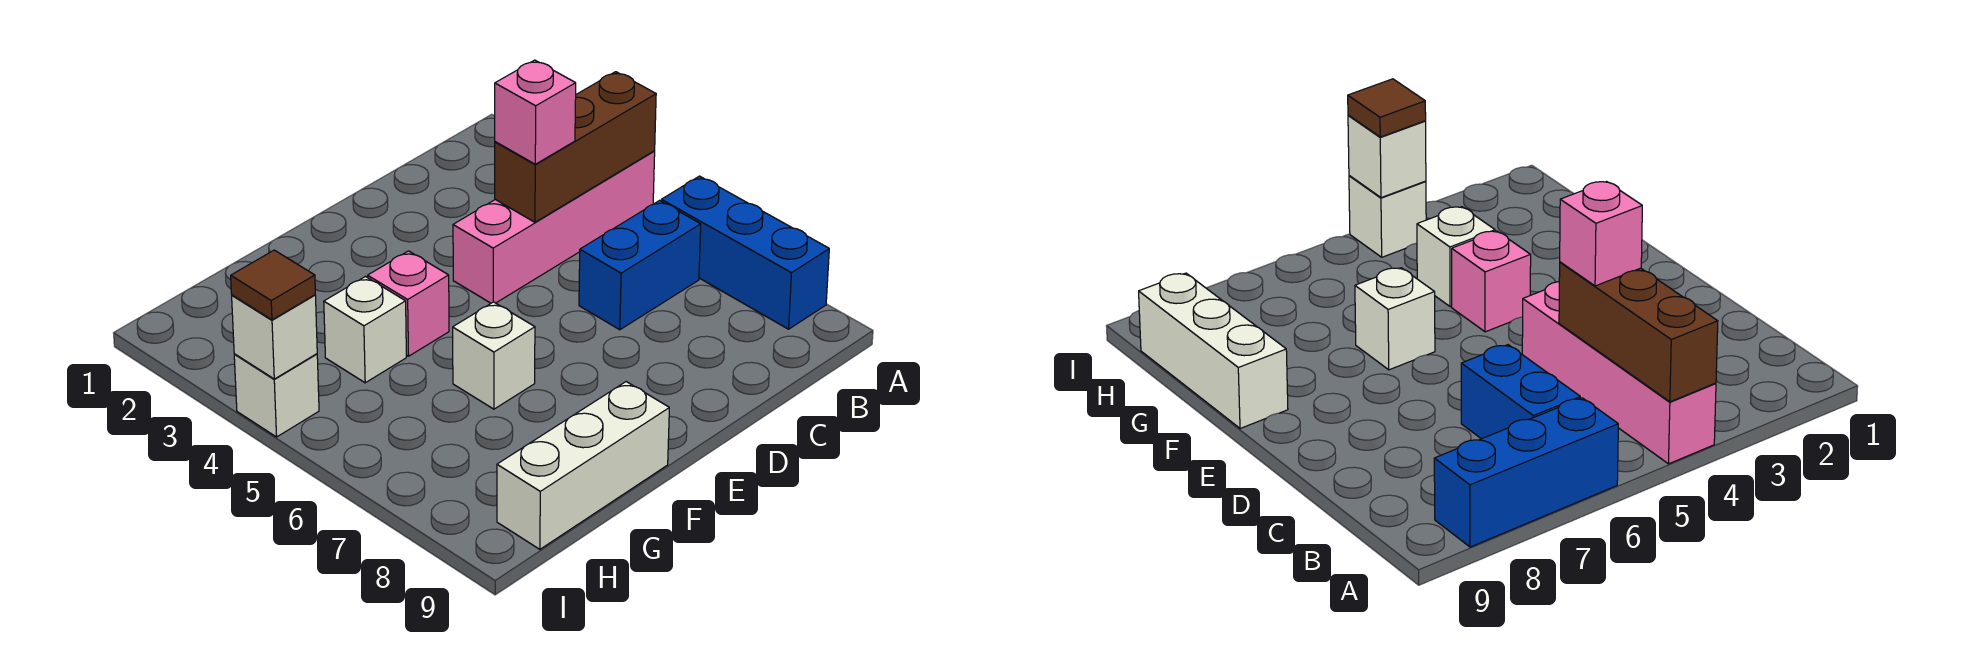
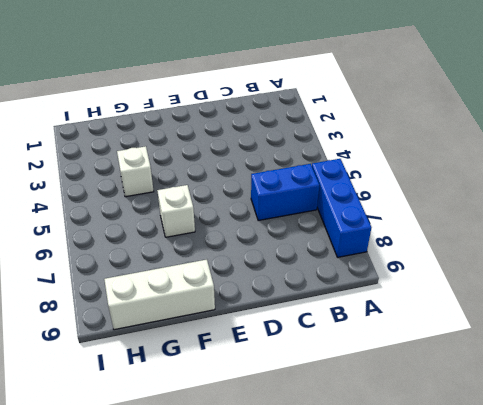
none -> pink brick A4:D4 level 1
none -> pink brick F4 level 1
none -> white brick I4 level 1

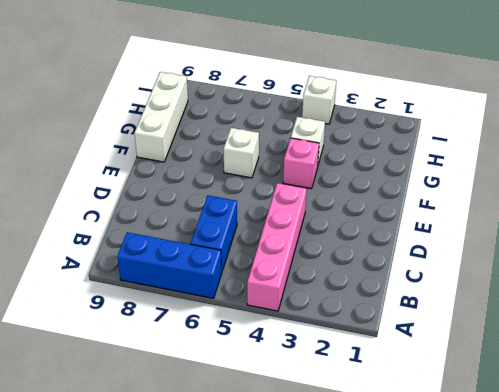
none -> brown brick A4:C4 level 2
none -> white brick I4 level 2
none -> pink brick C4 level 3

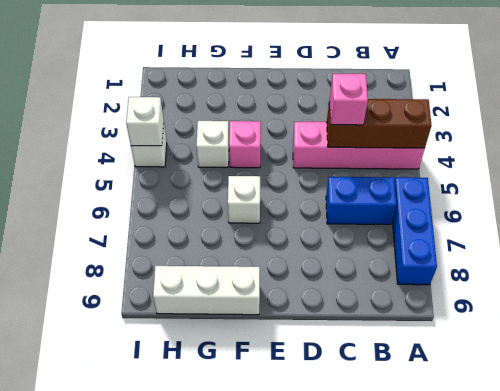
none -> brown tile I4 level 3

